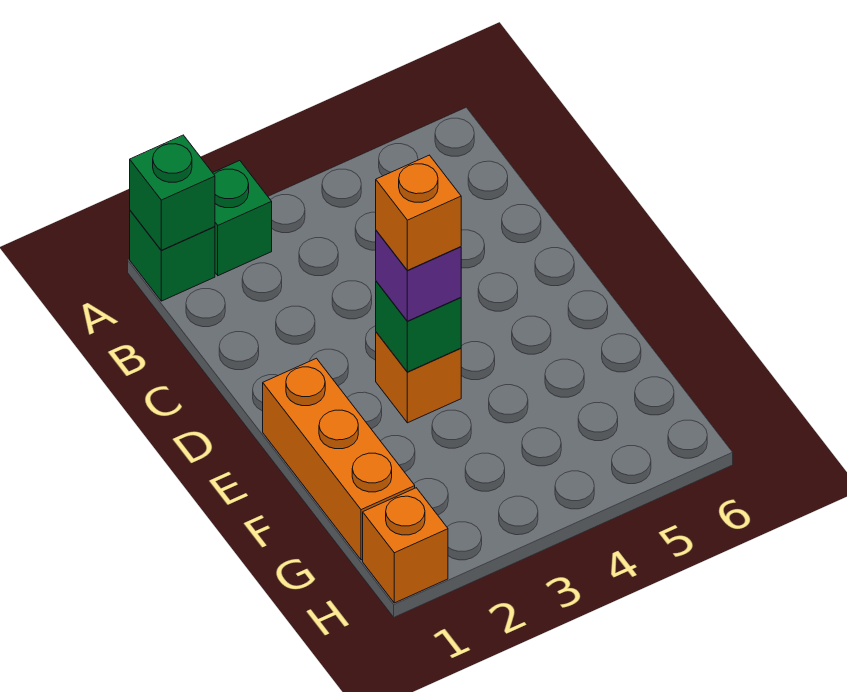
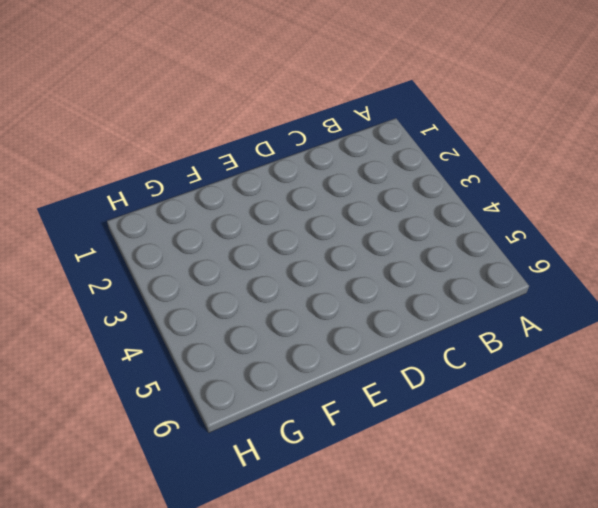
none -> green brick A1 level 1
none -> green brick A2 level 1

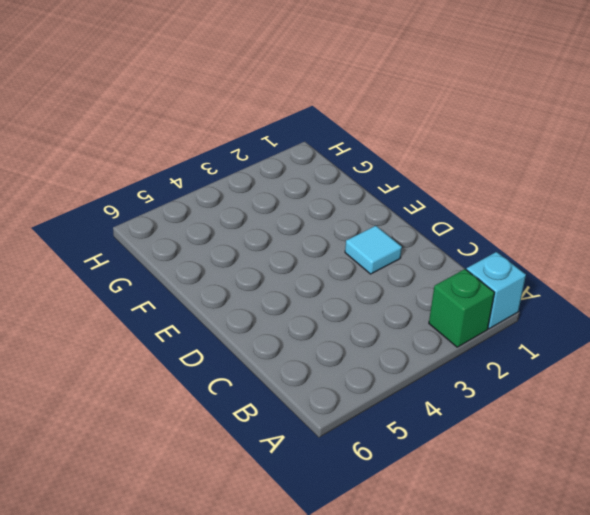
cyan brick A1 level 1 -> green brick A1 level 1
cyan tile D2 level 1 -> none
none -> orange brick E1:G1 level 1
none -> orange brick E3 level 1

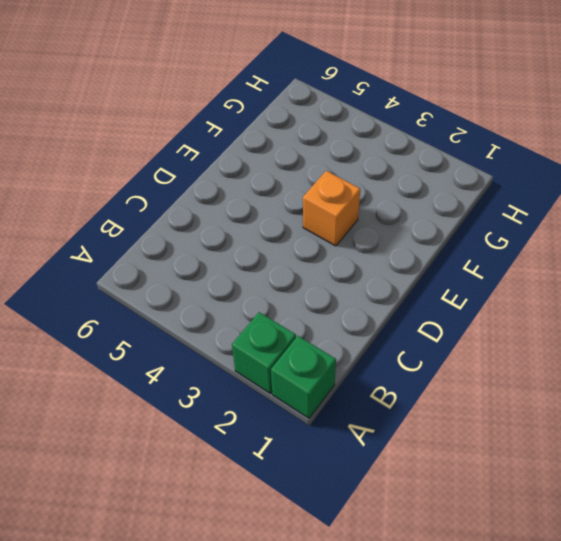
none -> orange brick E1:G1 level 1
none -> orange brick H1 level 1

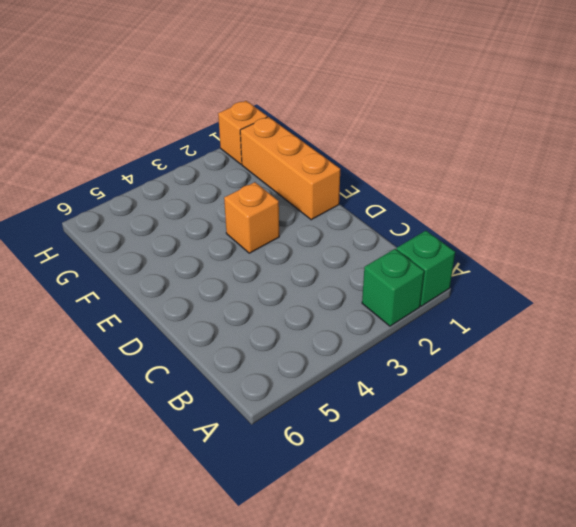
none -> green brick A1 level 2
none -> green brick E3 level 2

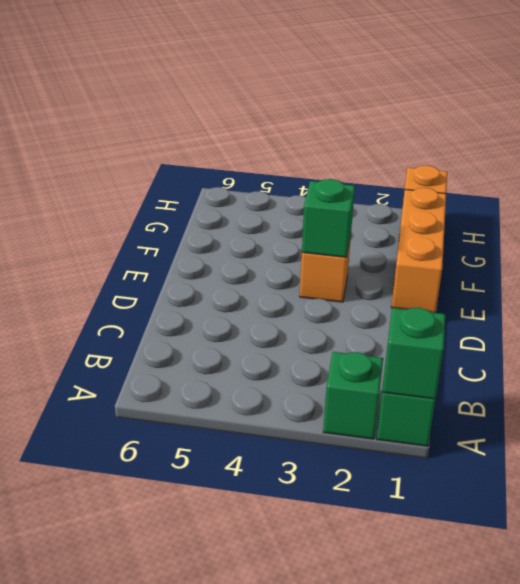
none -> purple brick E3 level 3
none -> orange brick E3 level 4

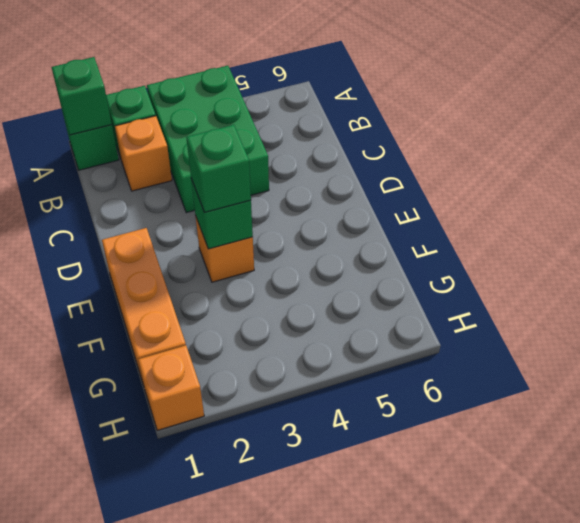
green brick A3:C4 level 1 -> none
orange brick B2 level 1 -> orange brick E3 level 4
green brick E3 level 3 -> purple brick E3 level 3

